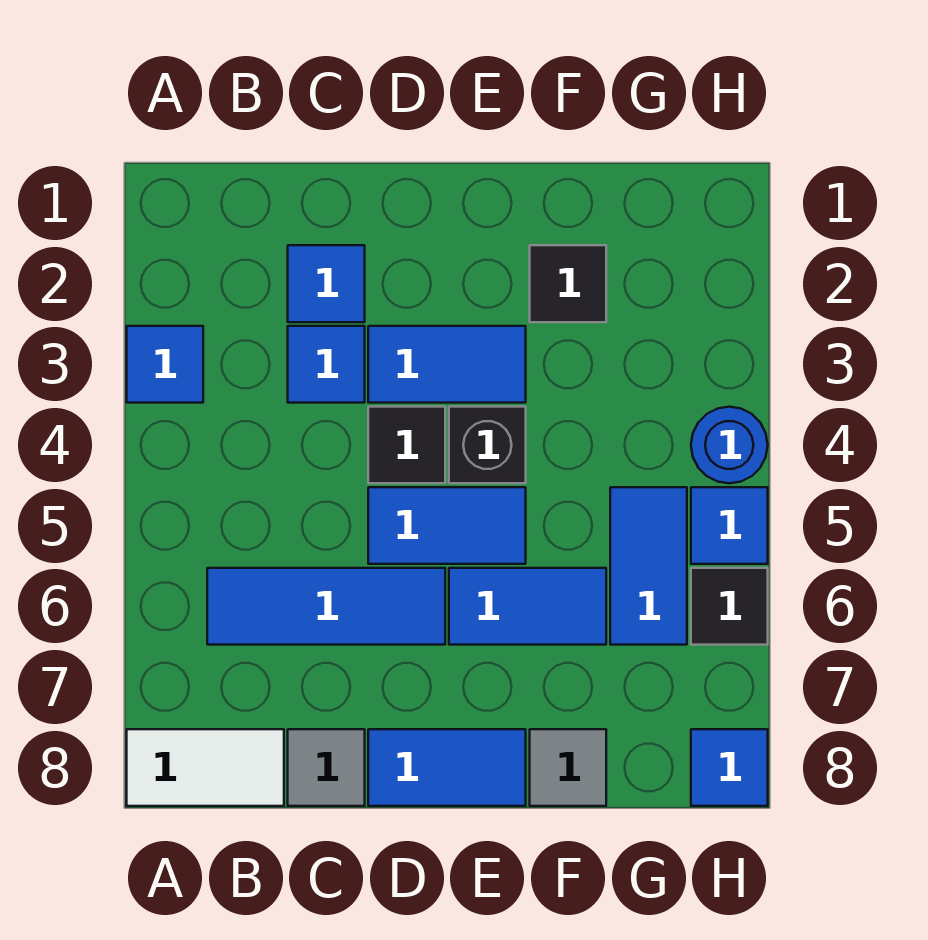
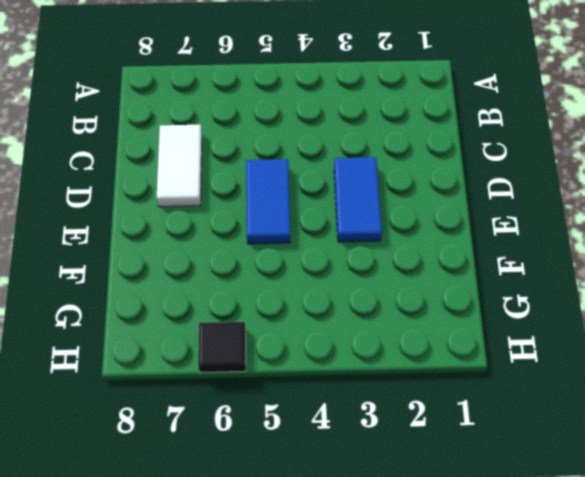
white tile C7:D7 level 1 -> white tile A8:B8 level 1
none -> blue tile A3 level 1
none -> blue tile B6:D6 level 1
none -> blue tile C2 level 1

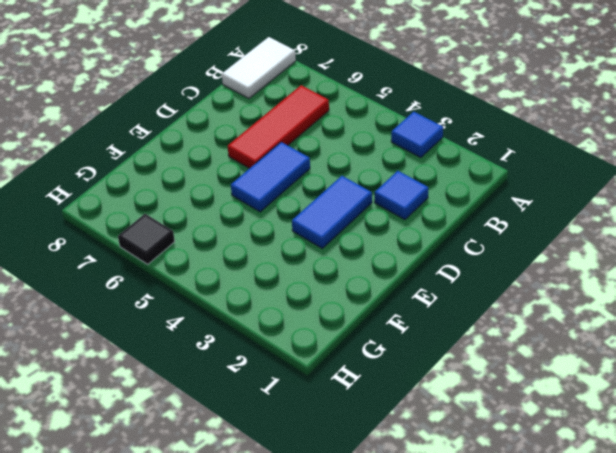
red tile B6:D6 level 1 -> blue tile B6:D6 level 1
none -> blue tile C3 level 1
none -> grey tile C8 level 1
none -> black tile D4 level 1

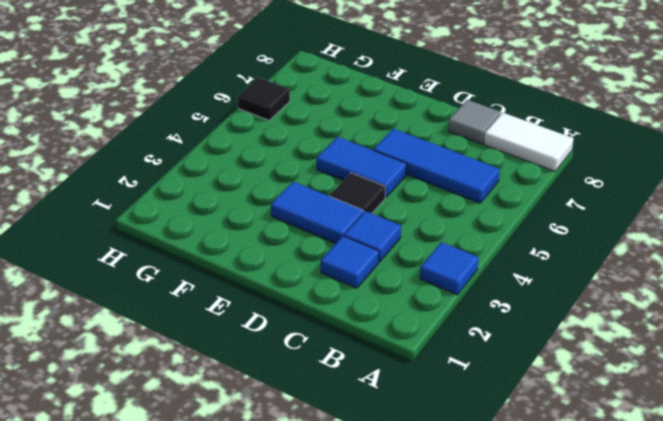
none -> blue tile D8:E8 level 1
none -> black brick E4 level 1
none -> blue tile E6:F6 level 1

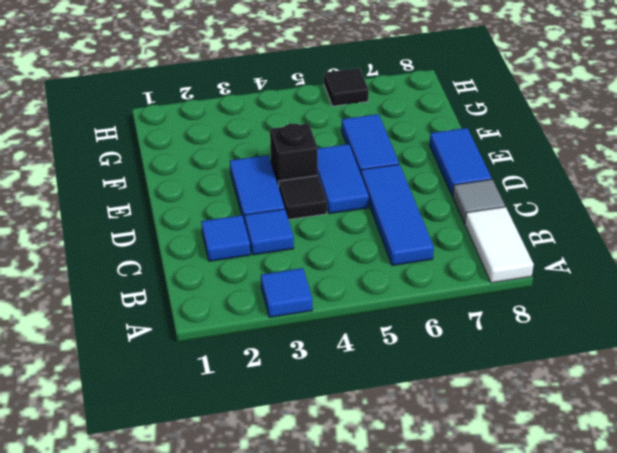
none -> black tile F2 level 1
none -> grey tile F8 level 1
none -> blue tile G5:G6 level 1

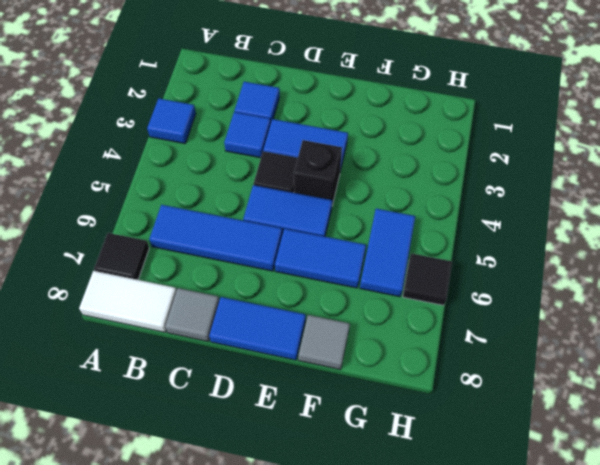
black tile A7 level 1 -> black tile F2 level 1
none -> blue round brick H4 level 1
none -> blue tile H5 level 1
none -> blue tile H8 level 1

